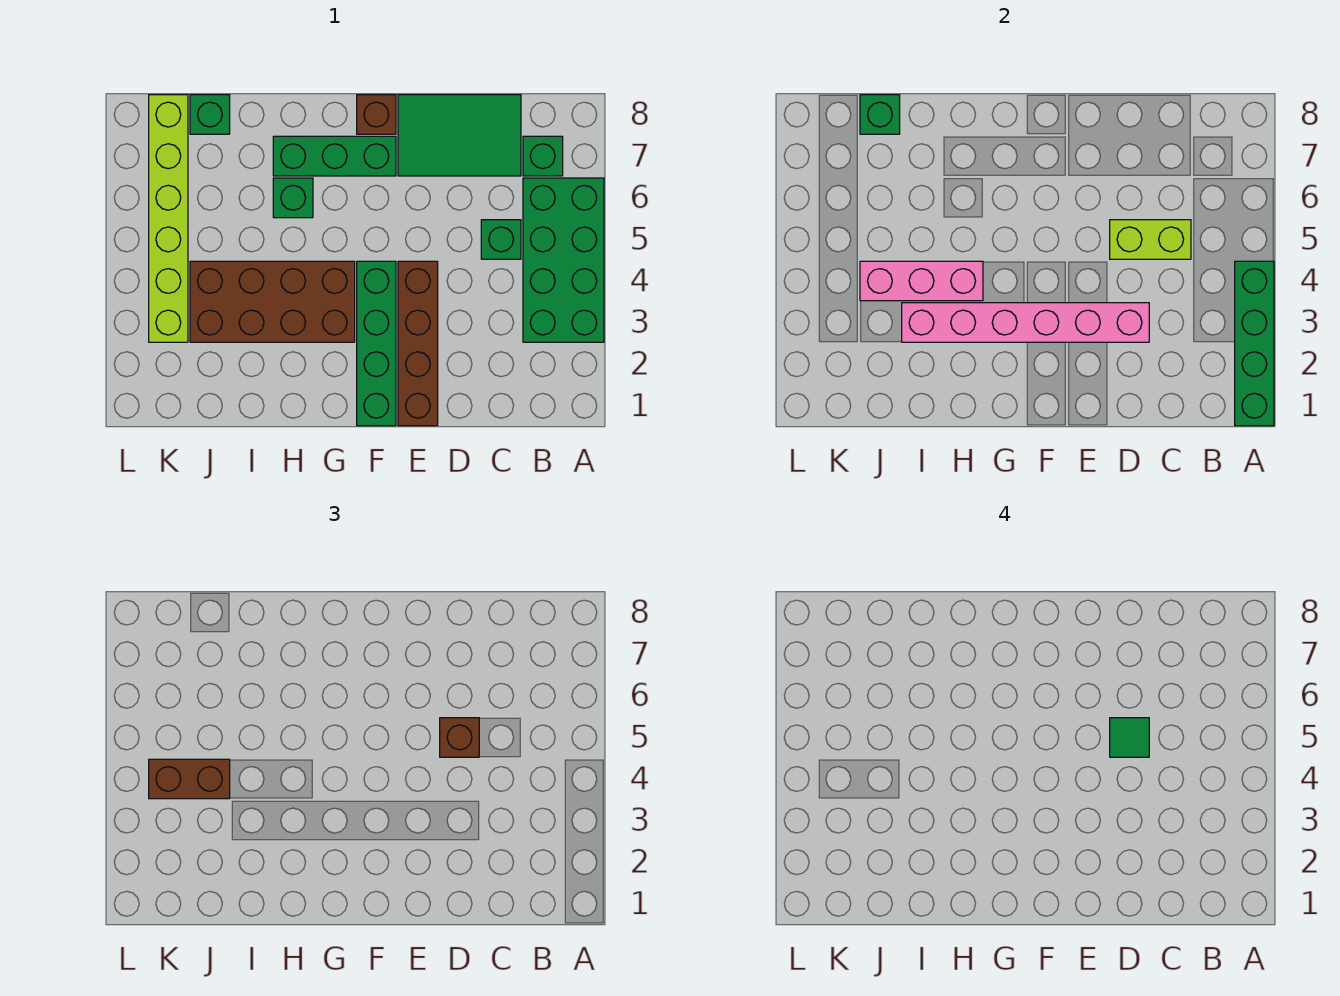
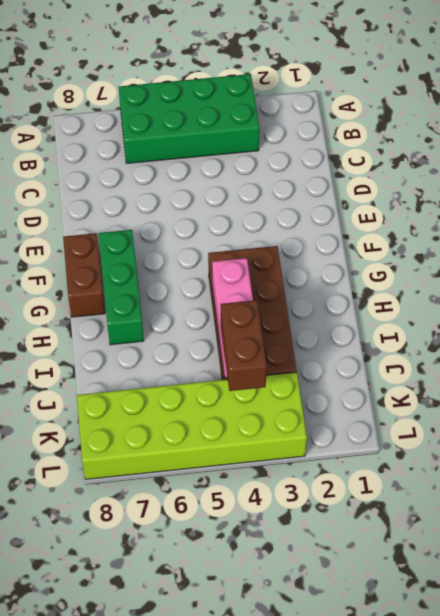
brown brick F8:G8 level 1 -> brown brick F8 level 1
lime brick K3:L8 level 1 -> lime brick K3:K8 level 1
none -> green brick B7 level 1
none -> green brick C5 level 1
none -> green tile C7:E8 level 1

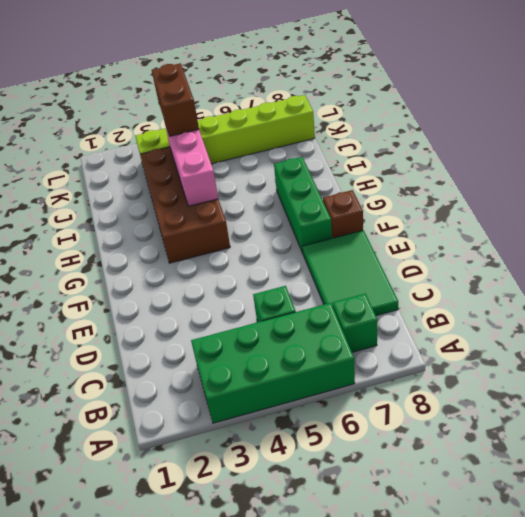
none -> brown brick E1:E4 level 1
none -> green brick F1:F4 level 1
none -> green brick H6 level 1

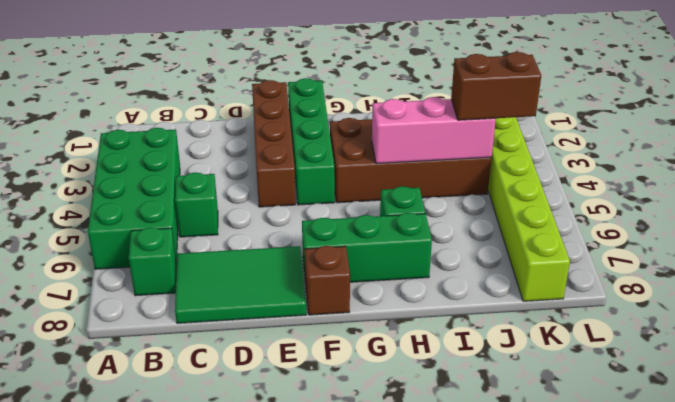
none -> green brick J8 level 1
none -> green brick A1:A4 level 2
none -> lime brick C5:D5 level 2

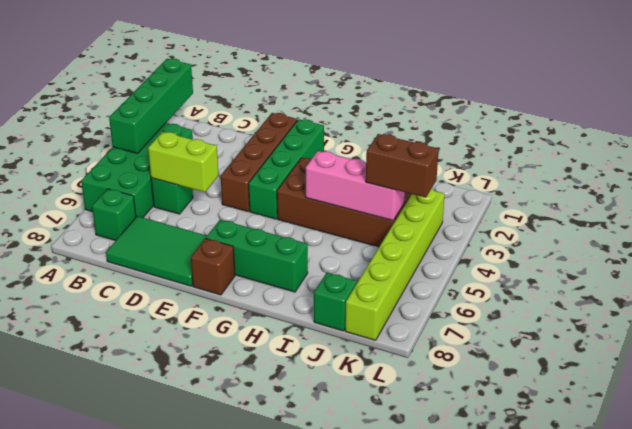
none -> green brick H6 level 1
none -> pink brick D3:I3 level 2
none -> green brick J8 level 2

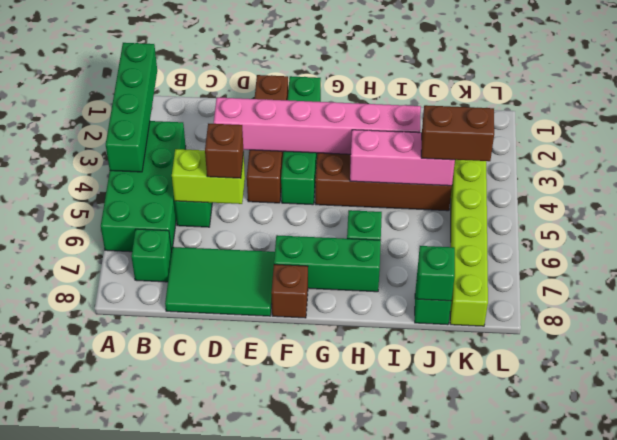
none -> green tile D5 level 4

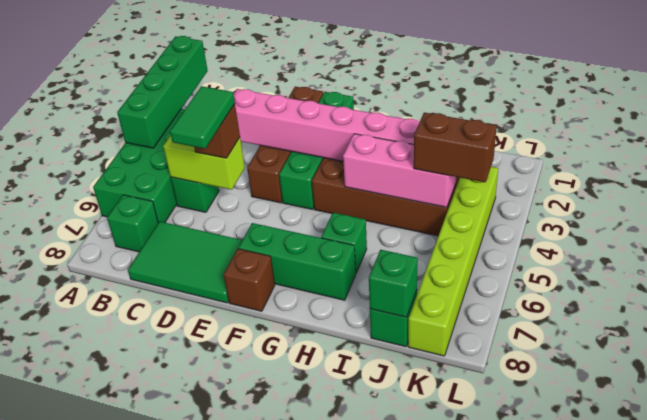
green tile D5:D6 level 4 -> green tile D5 level 4

